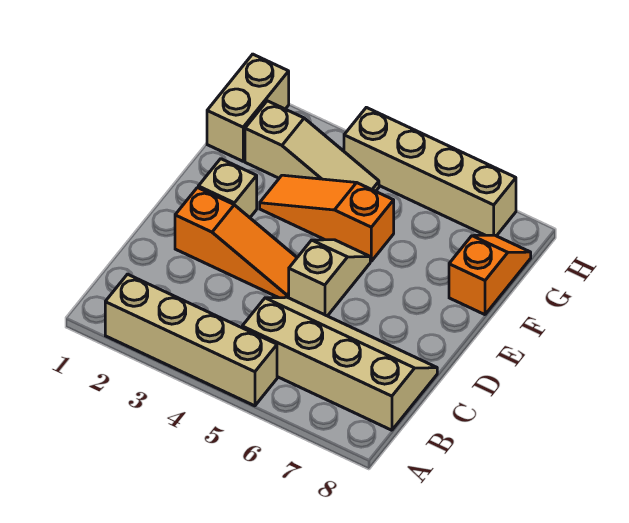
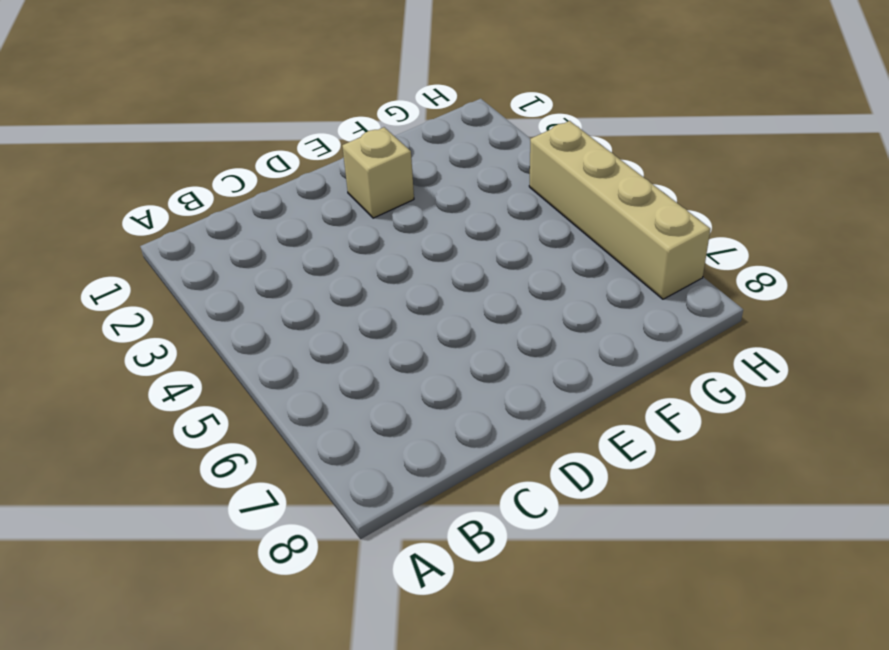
none -> tan brick A2:A5 level 1
none -> tan slope B5:C8 level 1 top B

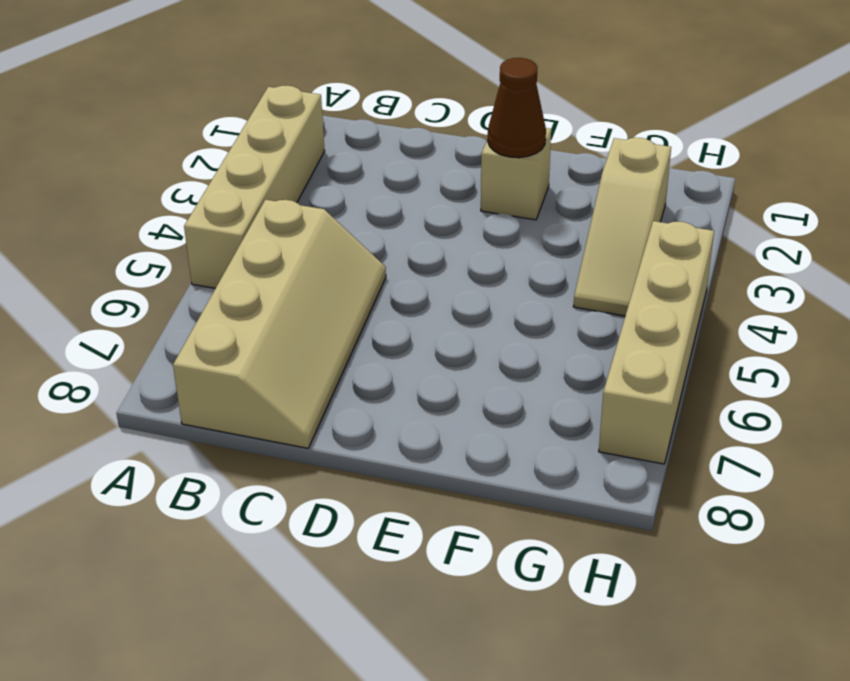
brown cone E2 level 2 -> none
none -> orange slope D2:D4 level 1 top 2
none -> tan slope D5:E5 level 1 top D

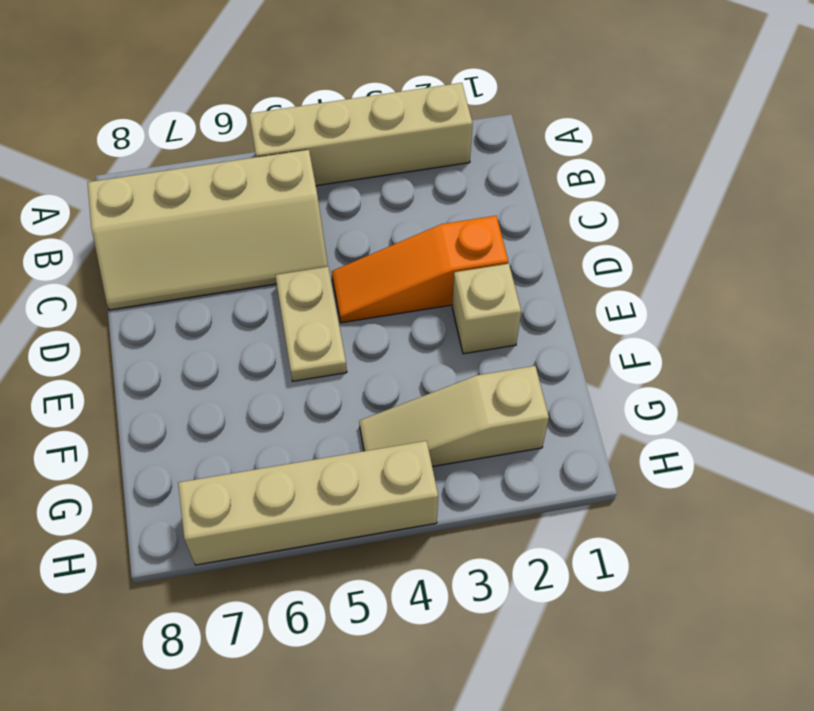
tan plate D5:E5 level 1 -> tan slope D5:E5 level 1 top D
none -> orange slope F3:F5 level 1 top 5
none -> orange slope F8:G8 level 1 top F

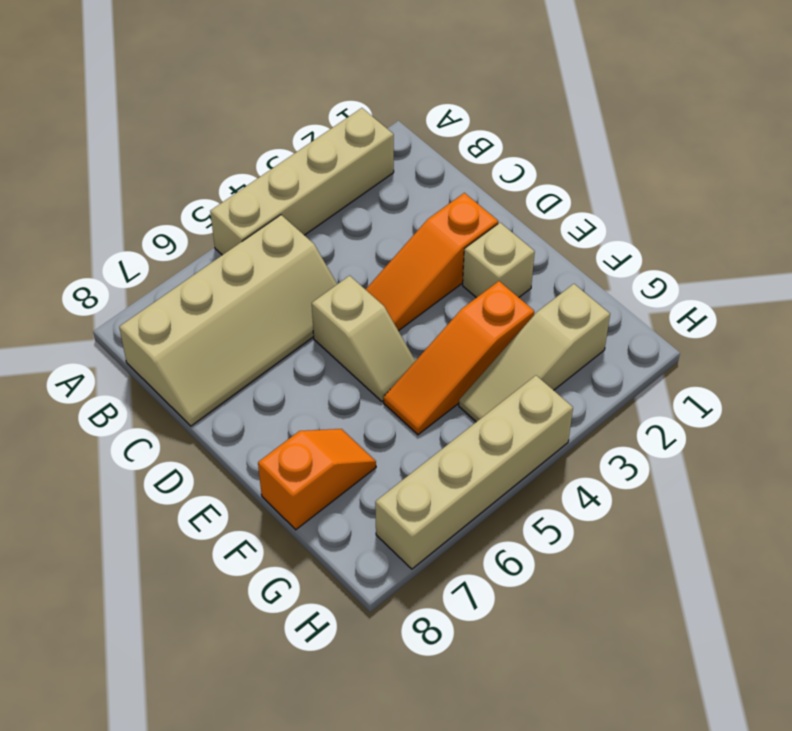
orange slope F3:F5 level 1 top 3 -> orange slope F3:F5 level 1 top 5
orange slope F7:F8 level 1 top 8 -> orange slope F8:G8 level 1 top F
none -> tan brick G1:H1 level 1

